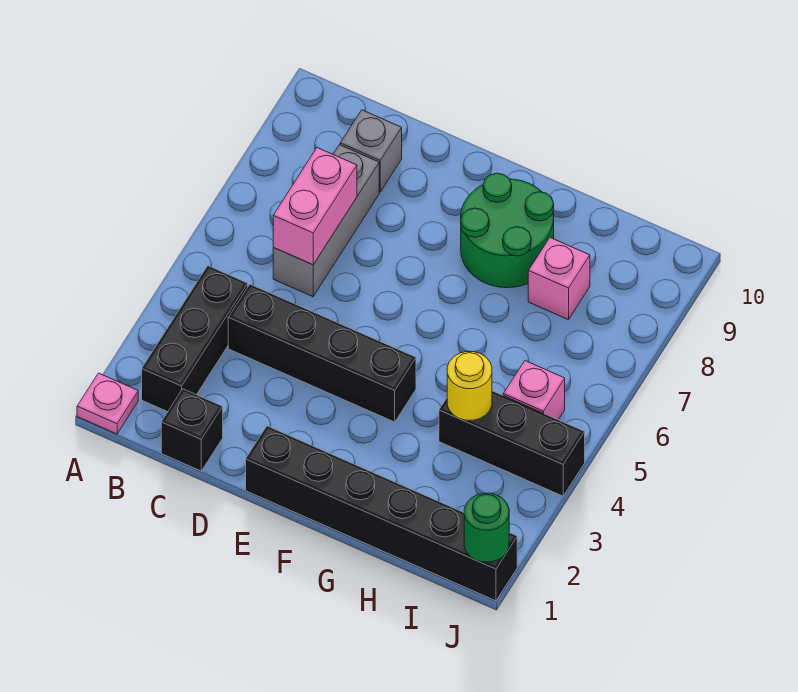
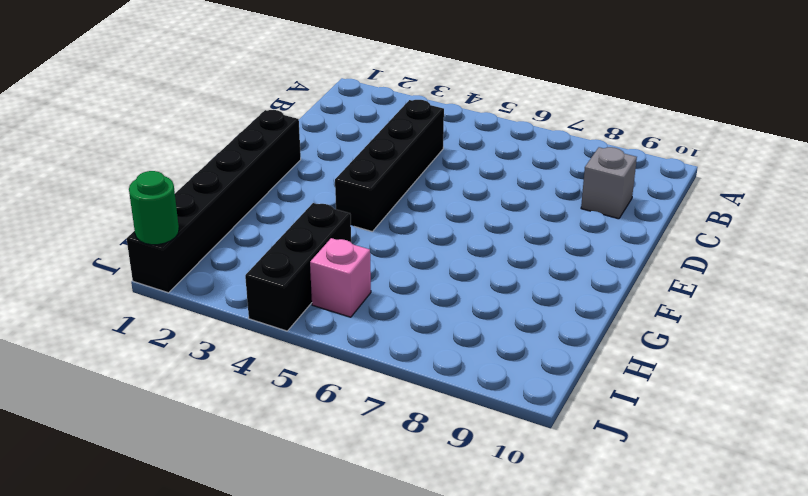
none -> pink plate A1 level 1
none -> black brick B2:B4 level 1
none -> black brick C1 level 1

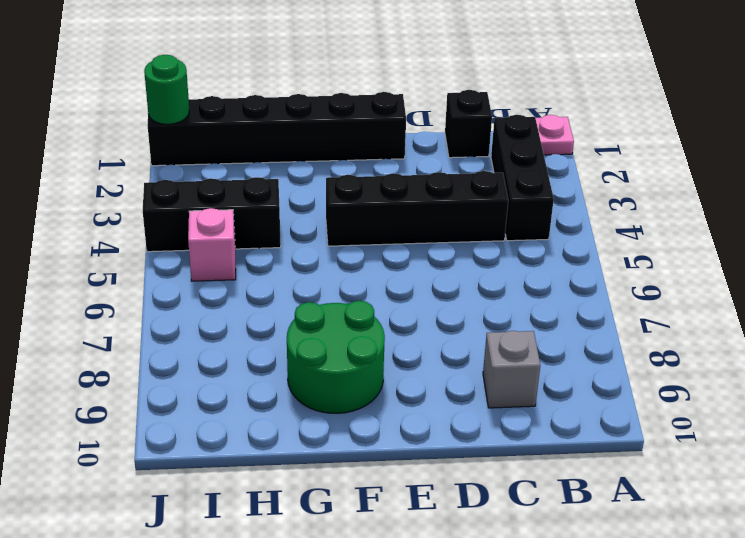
none -> grey brick C6:C8 level 1
none -> pink brick H8 level 1
none -> pink brick C6:C7 level 2

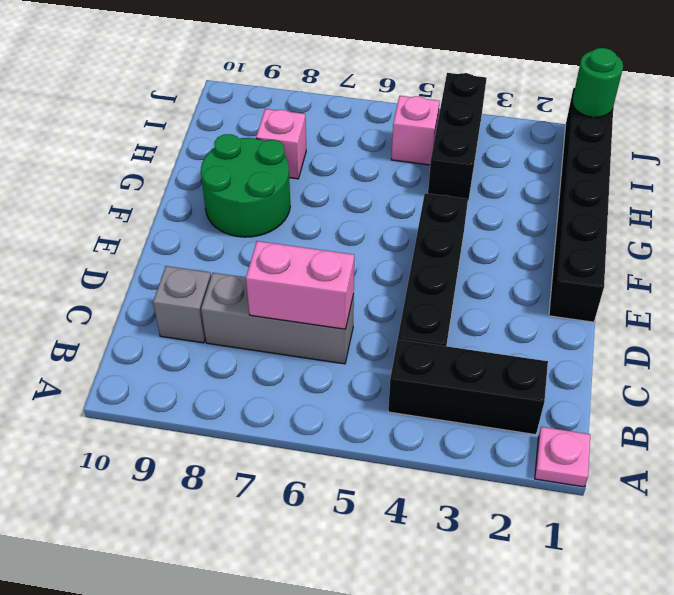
none -> black brick C1 level 1
none -> yellow round brick H4 level 2

